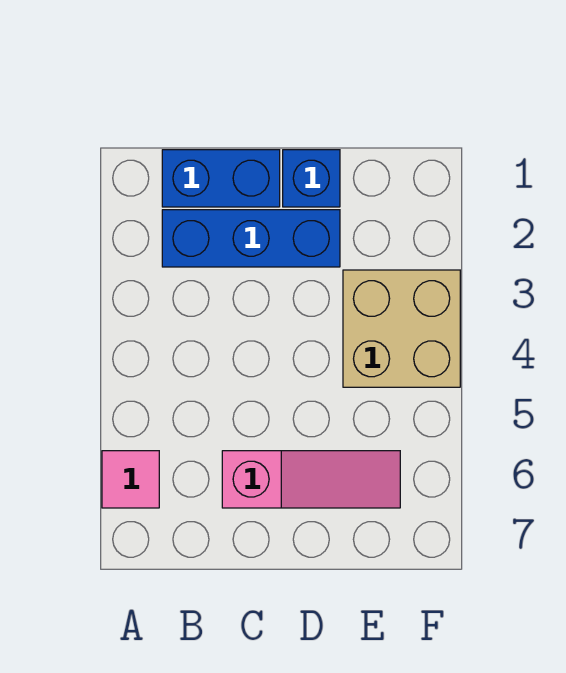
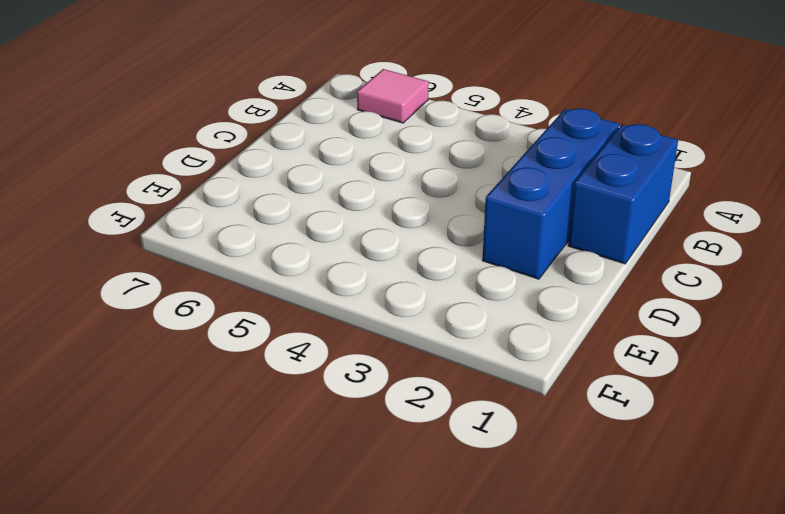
none -> pink slope C6:E6 level 1 top C
none -> blue brick D1 level 1

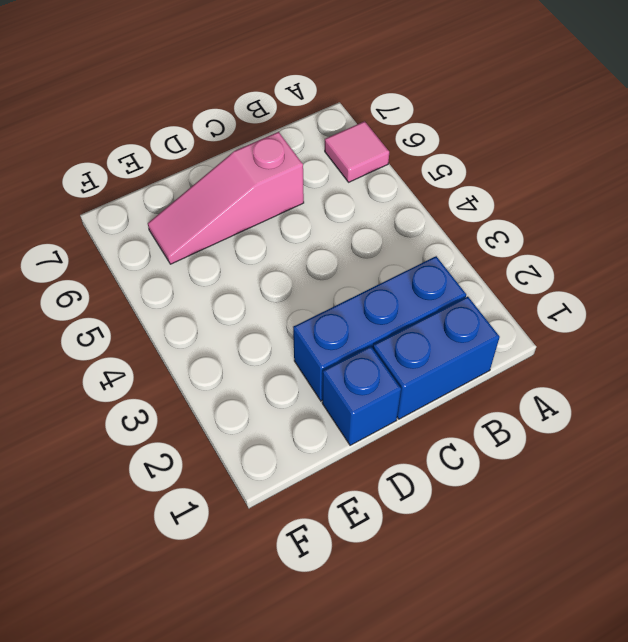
none -> tan brick E3:F4 level 1

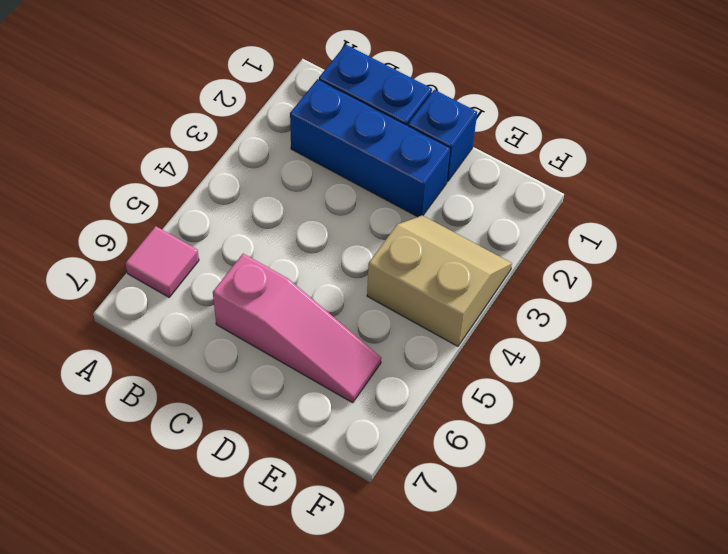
tan slope E3:F4 level 1 top 4 -> tan brick E3:F4 level 1

